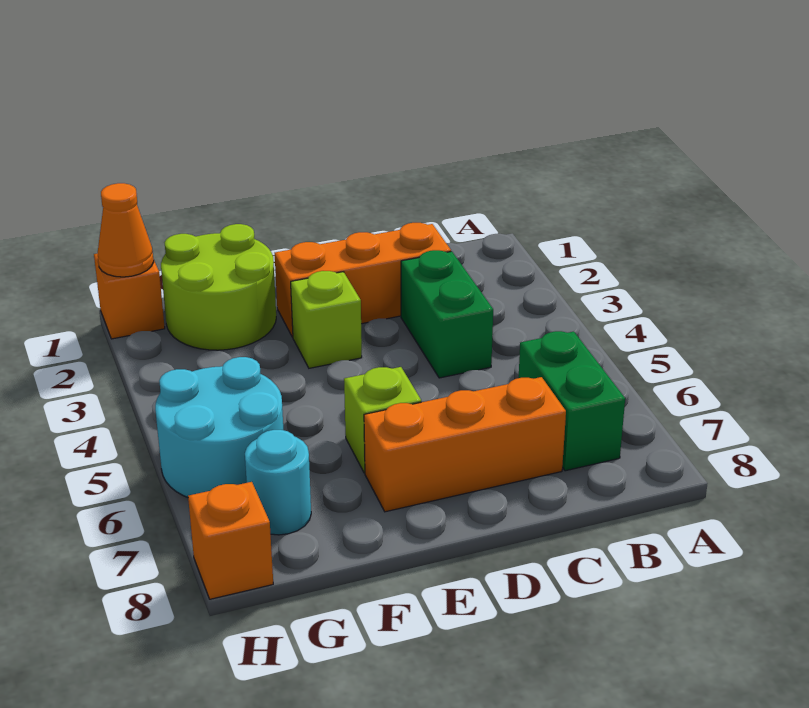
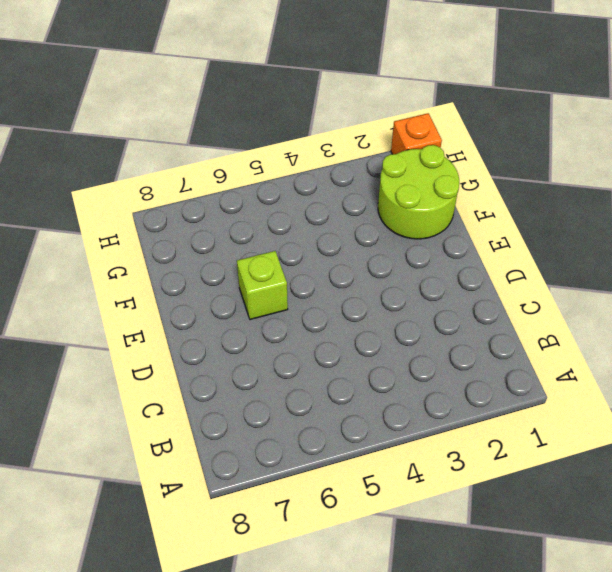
none -> green brick B6:B7 level 1
none -> orange brick C2:E2 level 1
none -> green brick C3:C4 level 1

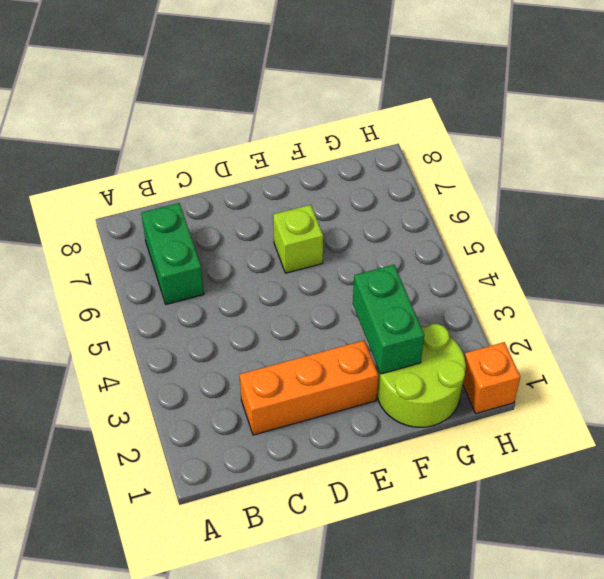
green brick F2:F3 level 2 -> green brick C3:C4 level 1
none -> orange brick C7:E7 level 1
none -> lime brick E3 level 1
none -> cyan round brick G5:H6 level 1

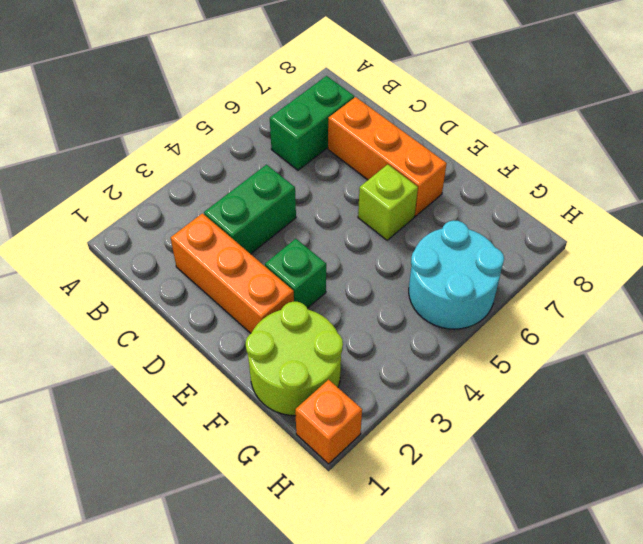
green brick E3 level 1 -> lime brick E3 level 1
none -> cyan round brick G7 level 1
none -> orange brick H8 level 1
none -> orange cone H1 level 2

